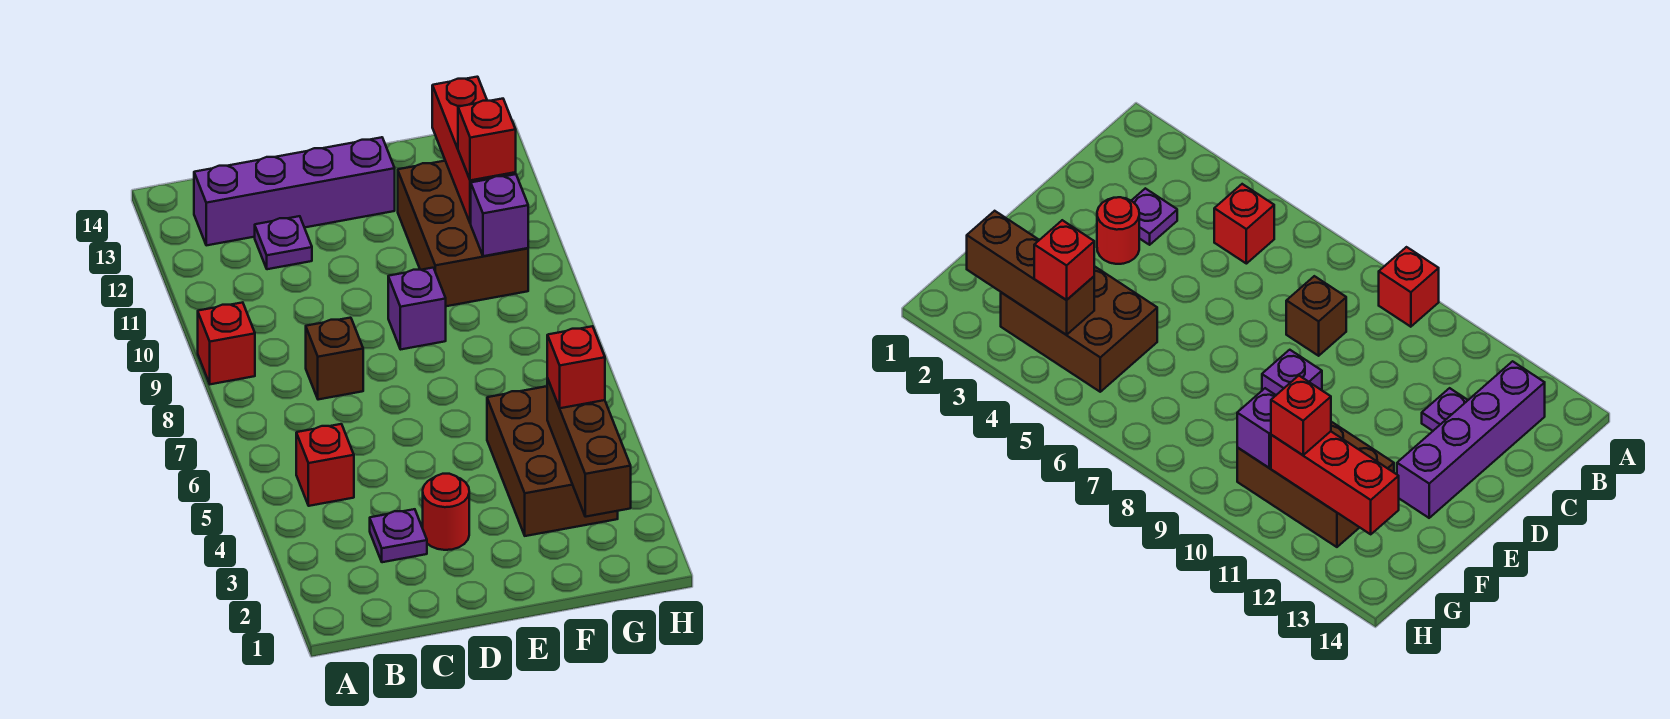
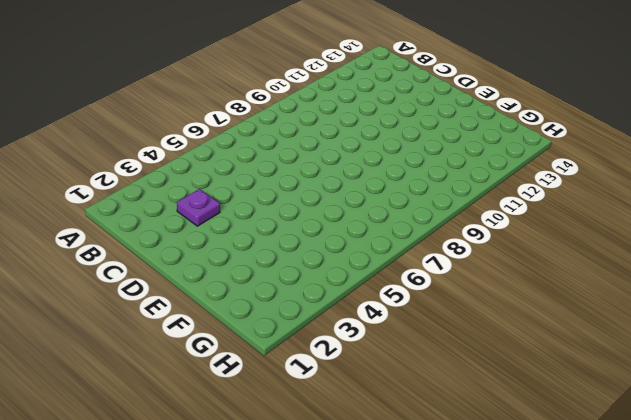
none -> red brick A9 level 1
none -> red brick B5 level 1
none -> purple brick B13:E13 level 1

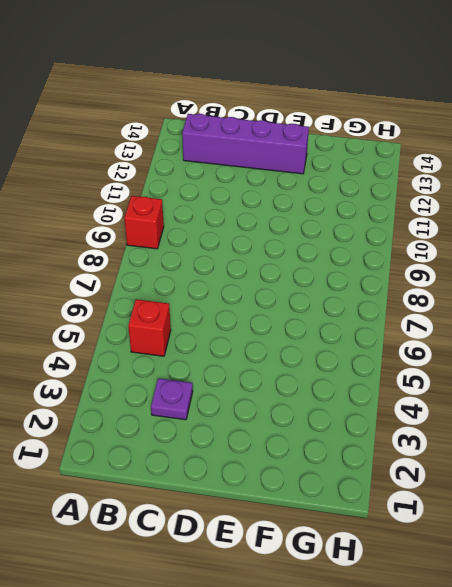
none -> brown brick C8 level 1
none -> purple plate C12 level 1
none -> red round brick D3 level 1

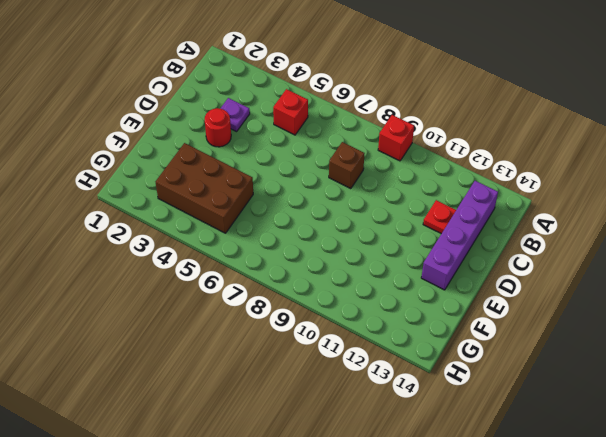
red plate C12 level 1 -> purple plate C12 level 1
none -> purple brick E9 level 1
none -> brown brick F10:G12 level 1
none -> brown brick G2:G4 level 2

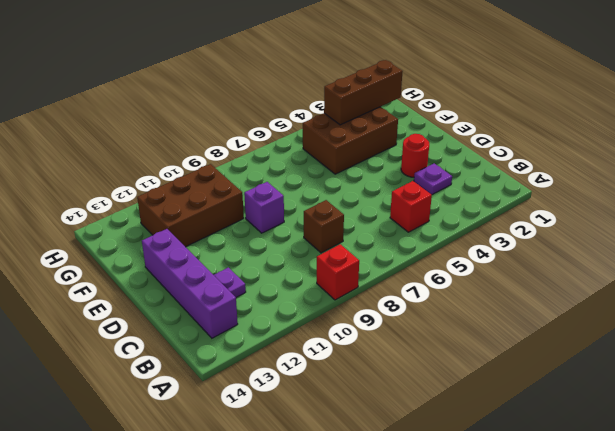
none -> purple brick G10 level 2
none -> red brick G11:G13 level 2
none -> red brick G4 level 3

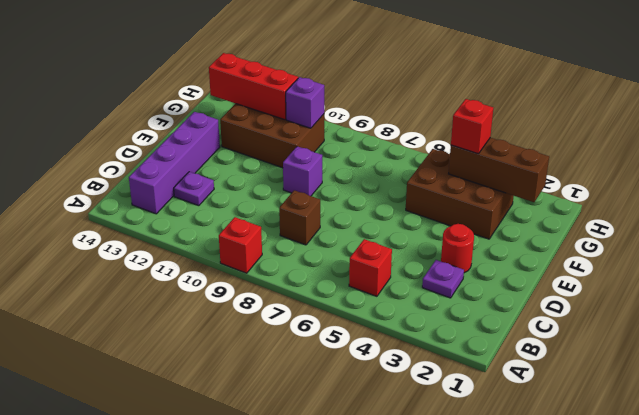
none -> red brick G11 level 3

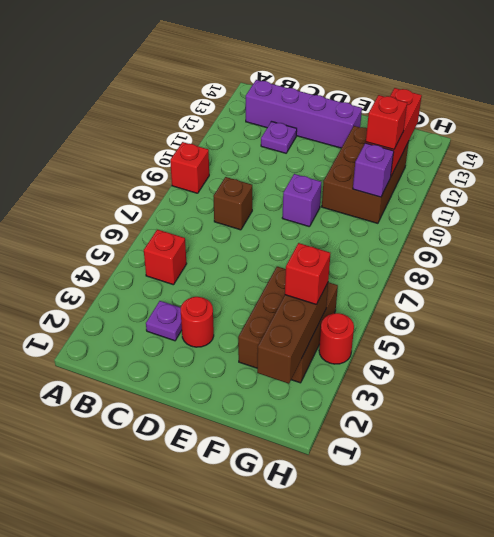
red round brick H4 level 1 -> none

